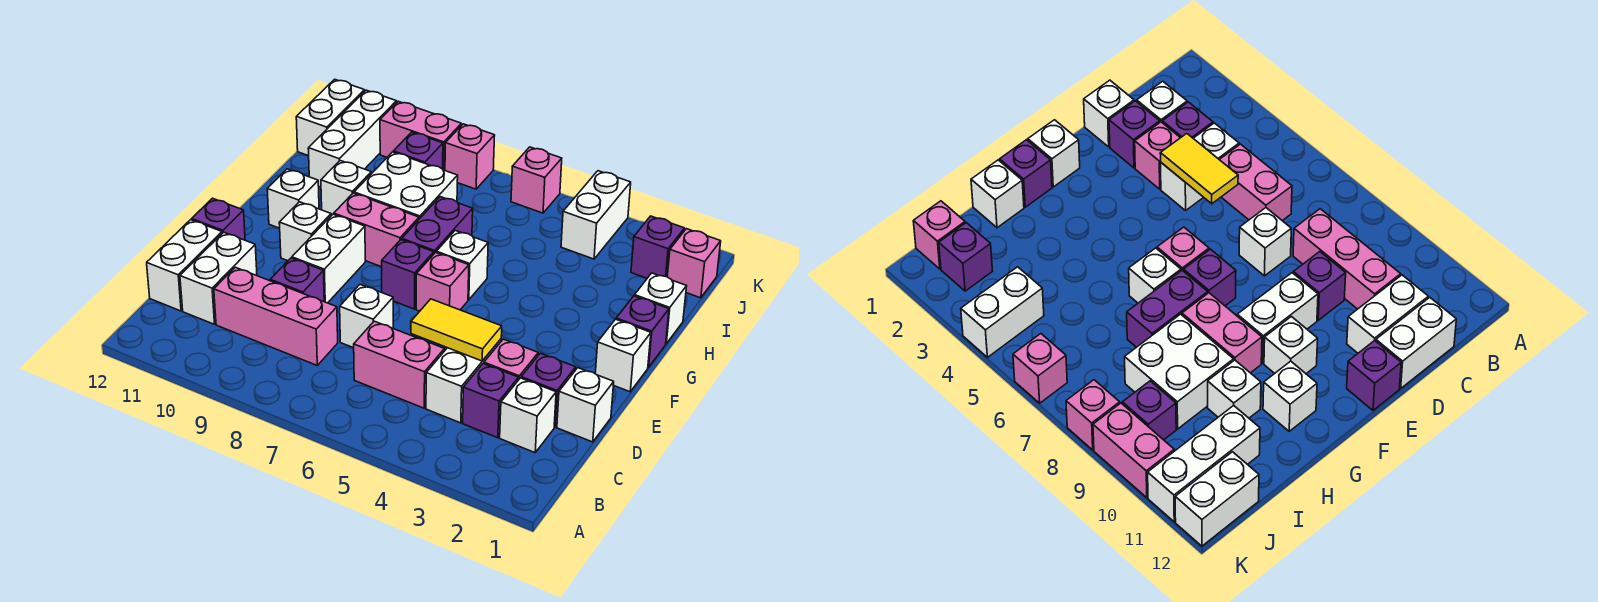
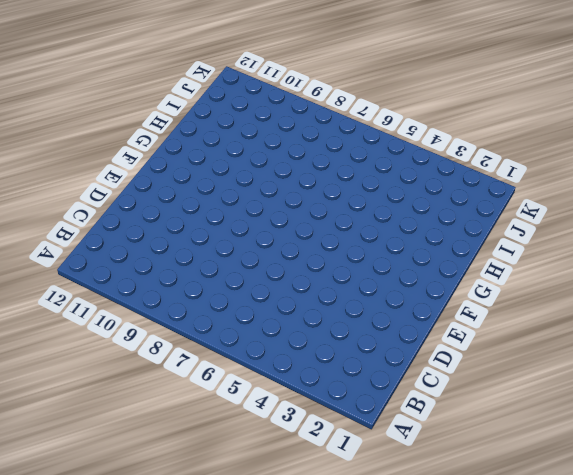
none -> white brick C2 level 1
none -> purple brick C3 level 1
none -> white brick C4:D4 level 1
none -> pink brick C5:C6 level 1

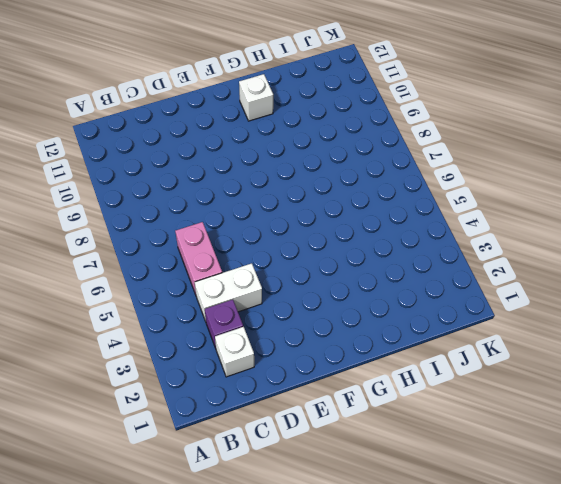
none -> pink brick C8:C10 level 1
none -> white brick C11:D11 level 1
none -> white brick C12:D12 level 1
none -> white brick D1 level 1

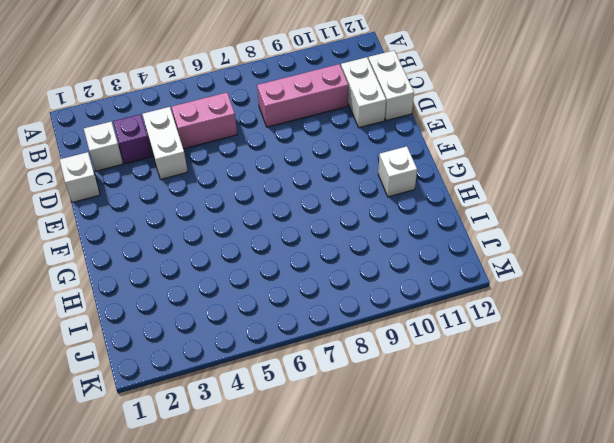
none -> purple brick D2 level 1
none -> pink brick D3 level 1
none -> white brick D7 level 1
none -> purple brick D9 level 1

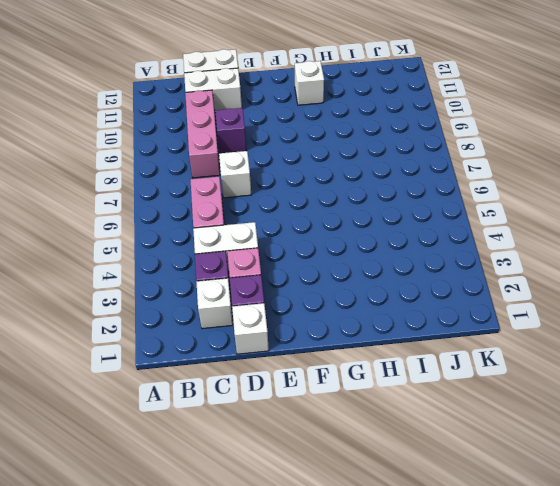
none -> white brick E9:F9 level 1
none -> purple brick E12 level 1
none -> white brick F1 level 1
none -> pink brick F6 level 1

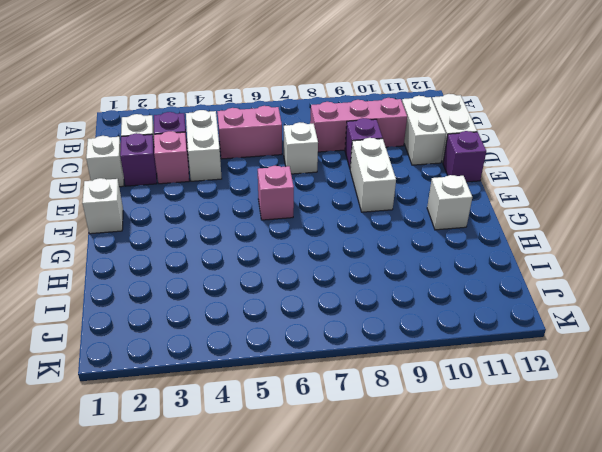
none -> purple brick F7 level 1
none -> white brick F10 level 1
none -> purple brick G1 level 1
none -> white brick G6 level 1

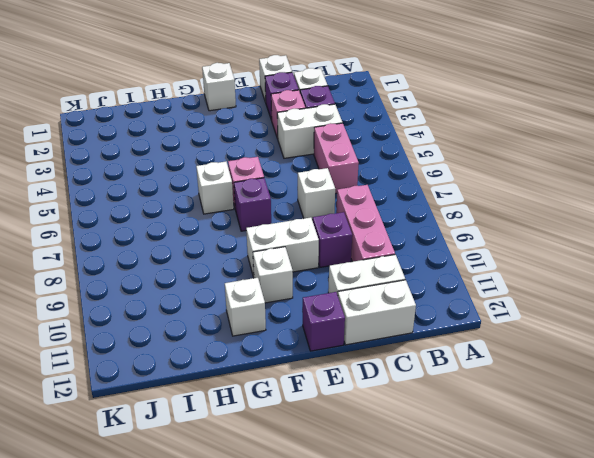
none -> purple brick G1 level 1
none -> purple brick G7:H7 level 1
none -> pink brick G8:G9 level 1
none -> white brick H1 level 1

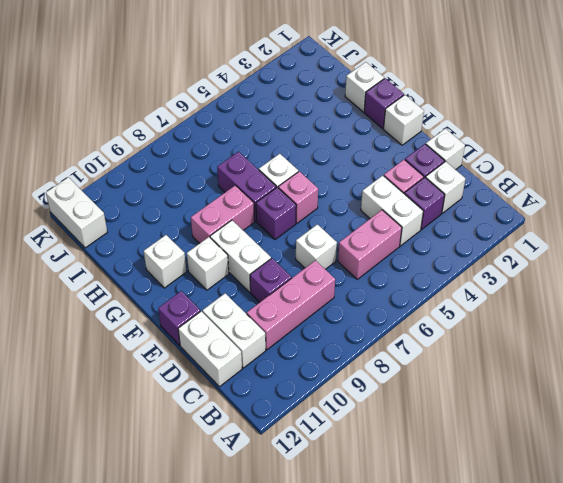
none -> white brick H8:I9 level 1
none -> white brick H10 level 1
none -> white brick I11:K11 level 1
none -> pink brick J1 level 1

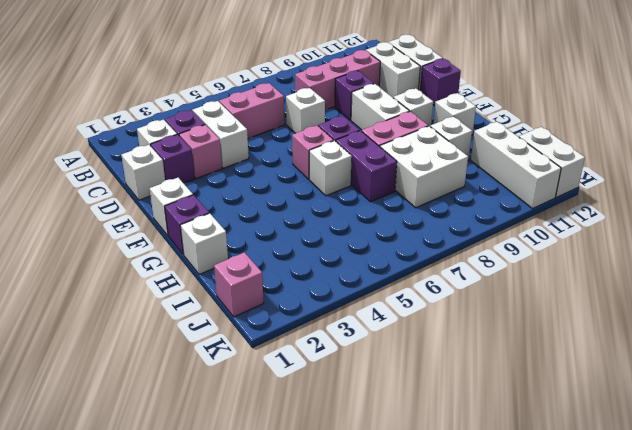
none -> purple brick J2 level 1
none -> white brick J4:K4 level 1
none -> purple brick J9 level 1
none -> pink brick K6 level 1

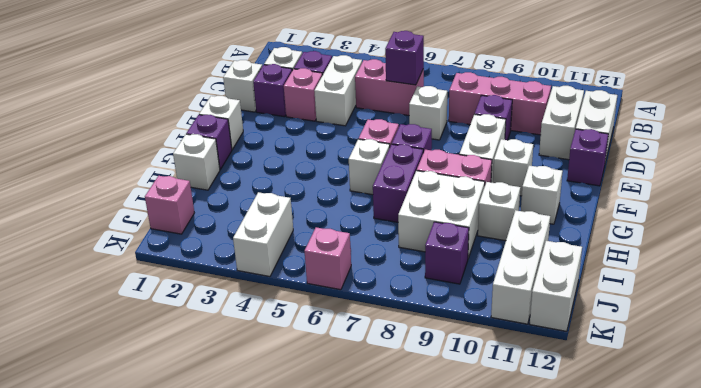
purple brick C6 level 2 -> purple brick J2 level 1
none -> pink brick K8 level 1
none -> pink brick K9:K10 level 1
none -> yellow tile D4:D5 level 2

